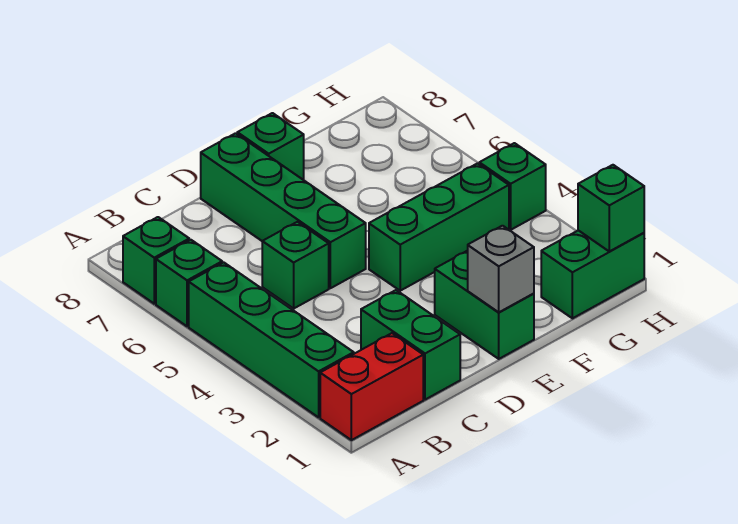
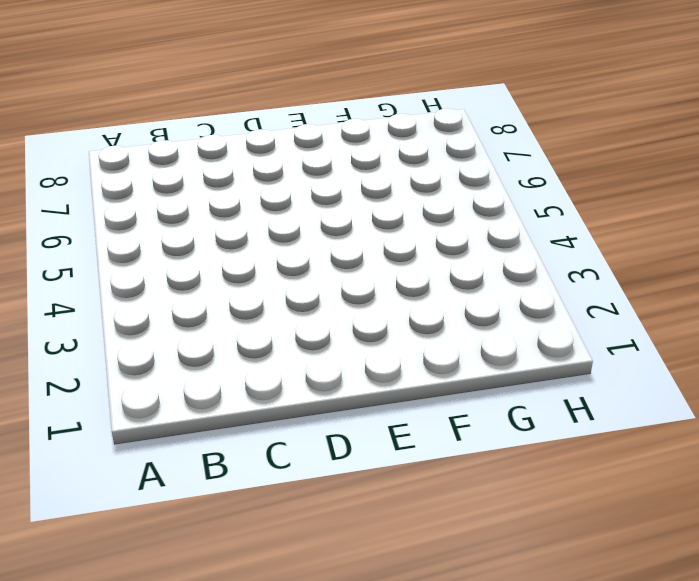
none -> red brick A1:B1 level 1
none -> green brick A2:A5 level 1
none -> green brick A6 level 1

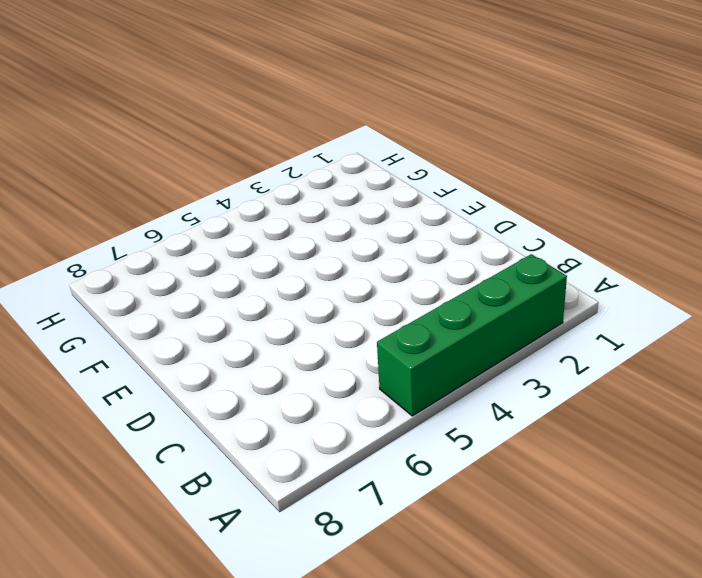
none -> red brick A1:B1 level 1
none -> green brick A6 level 1
none -> green brick A7 level 1

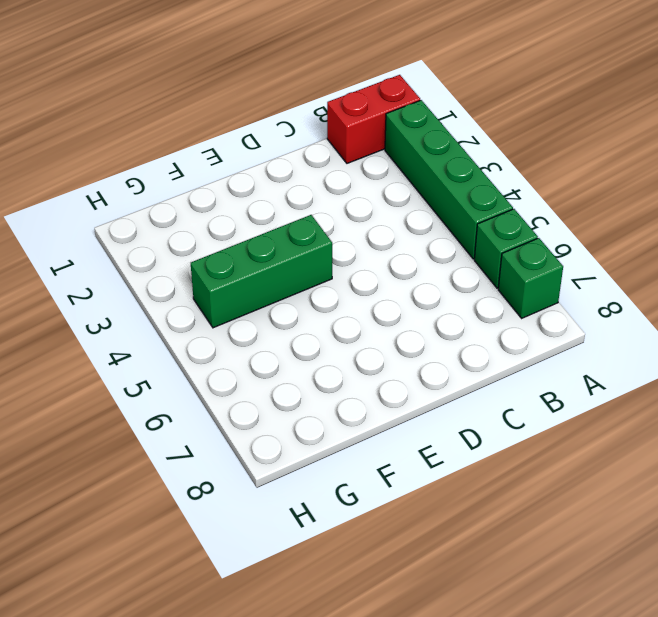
none -> green brick C1:C2 level 1
none -> green brick C5 level 1
none -> green brick D5:D8 level 1

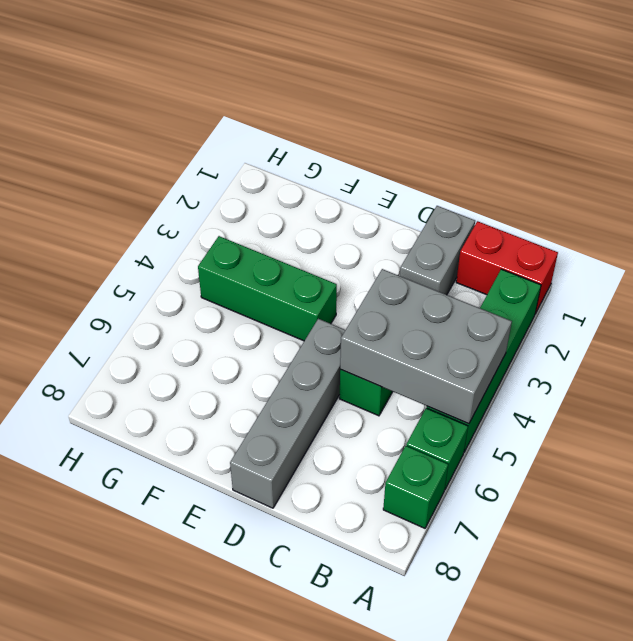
grey brick A4:C5 level 2 -> none
grey brick C1:C2 level 1 -> green brick C1:C2 level 1
grey brick D5:D8 level 1 -> green brick D5:D8 level 1
none -> green brick E1:E2 level 1
none -> green brick E8 level 1
none -> green brick G1:H1 level 1

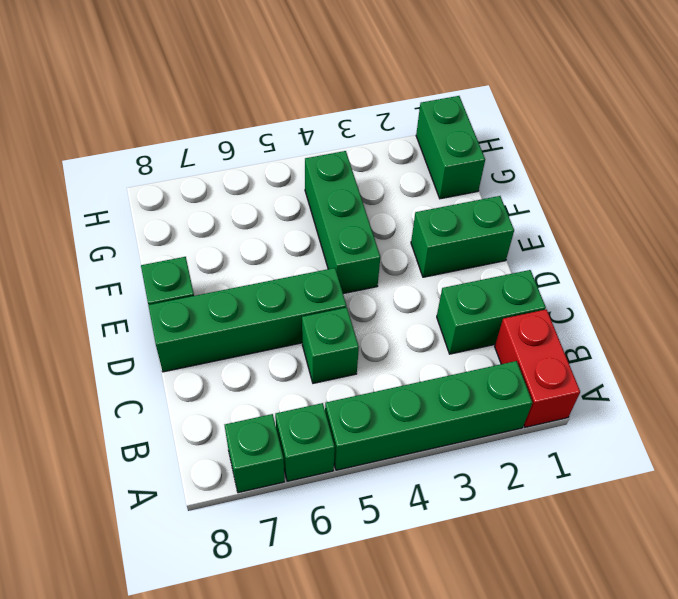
none -> green brick H4 level 1
none -> grey brick E1 level 2
none -> green brick H1 level 2

